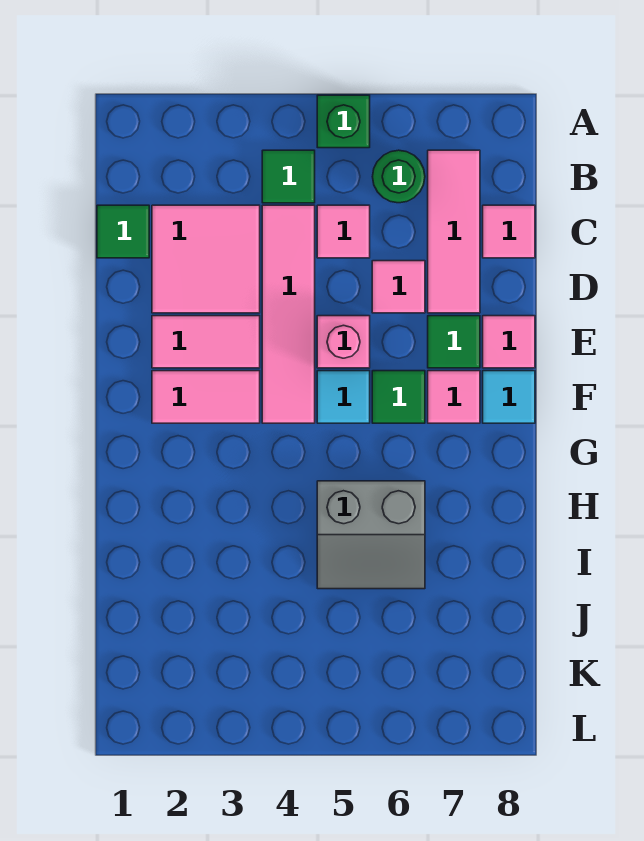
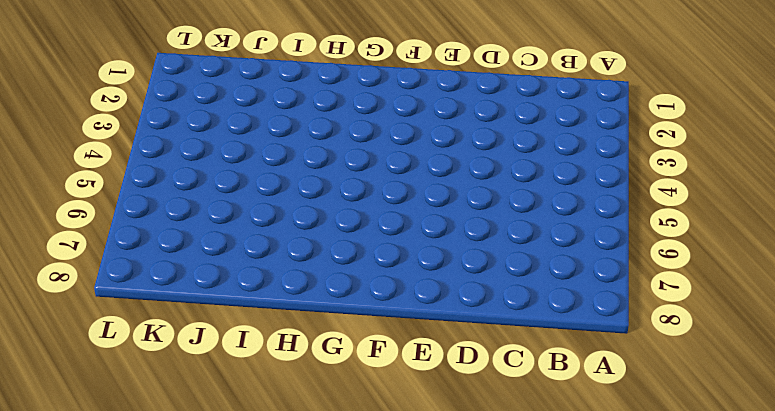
none -> green brick A5 level 1
none -> green tile B4 level 1
none -> green round brick B6 level 1

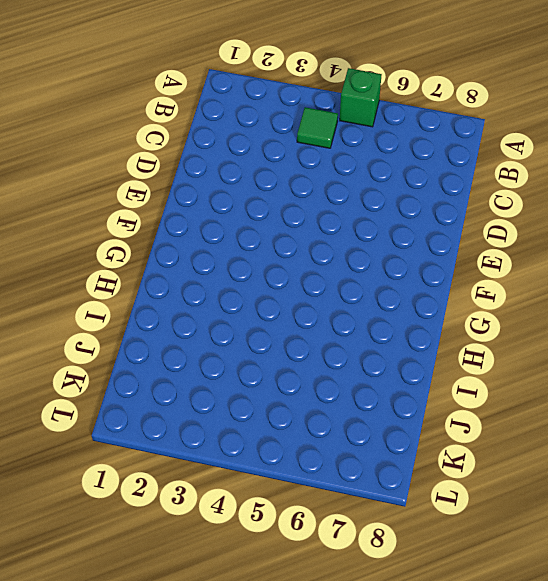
none -> green round brick B6 level 1
none -> pink tile B7:D7 level 1
none -> green tile C1 level 1

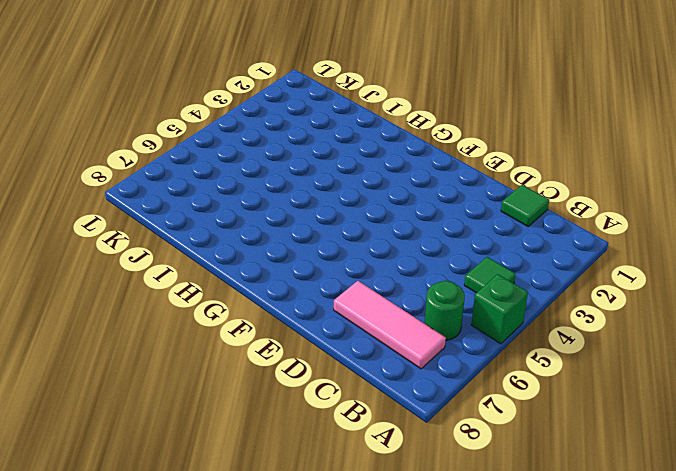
none -> pink tile C2:D3 level 1
none -> pink tile C4:F4 level 1
none -> pink tile C5 level 1

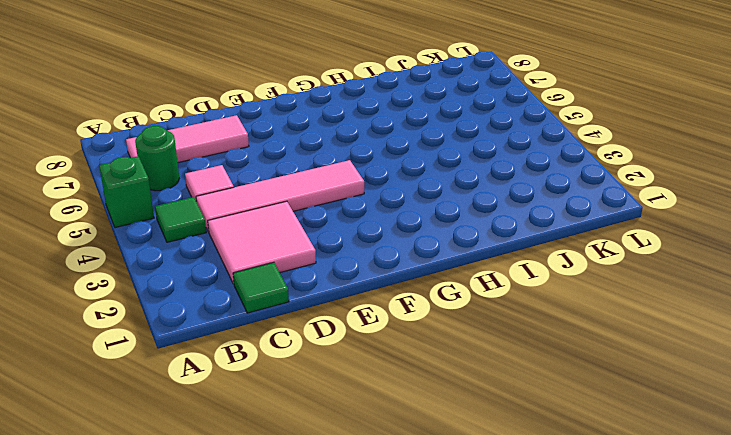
none -> pink tile C8 level 1
none -> pink tile D6 level 1
none -> pink tile E2:E3 level 1

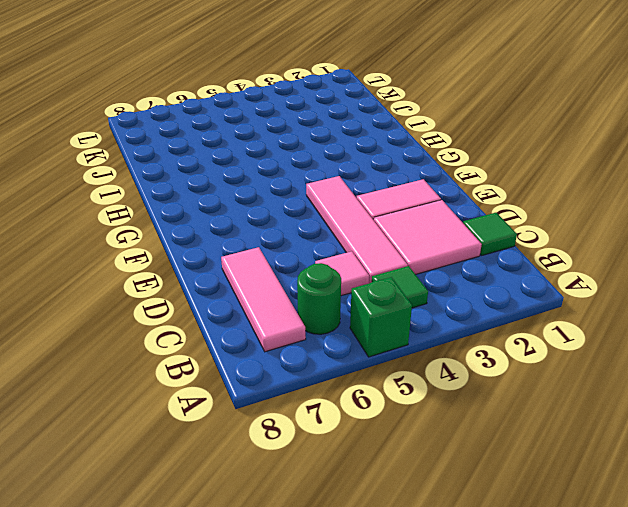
none -> pink tile C8 level 1
none -> pink tile D6 level 1
none -> pink brick E5 level 1

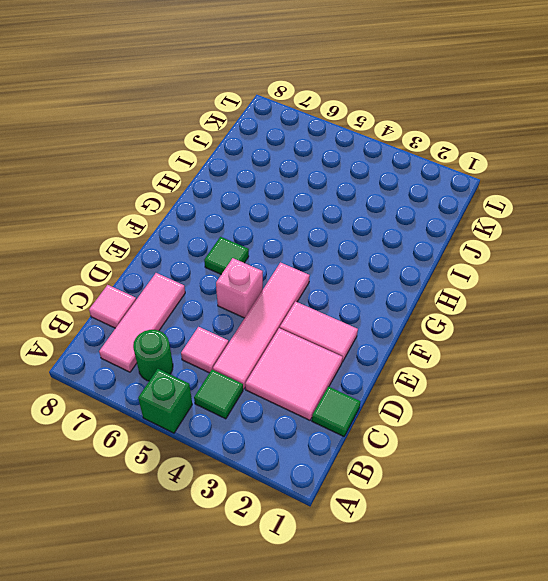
none -> pink tile D6 level 1
none -> green tile E7 level 1
none -> pink tile E8 level 1

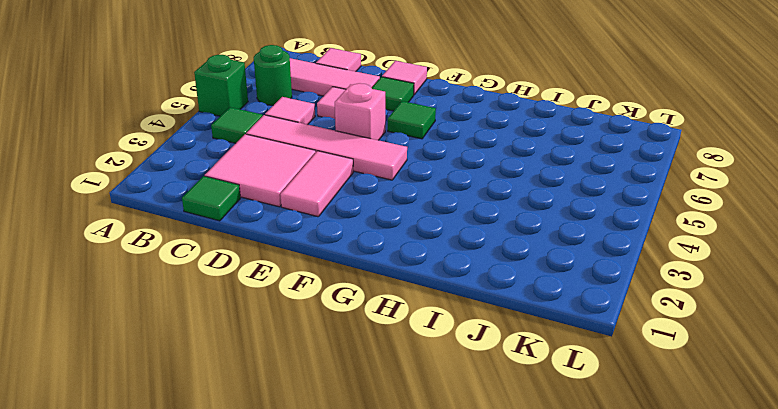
none -> pink tile F2:F3 level 1
none -> cyan tile F5 level 1
none -> pink tile F7 level 1

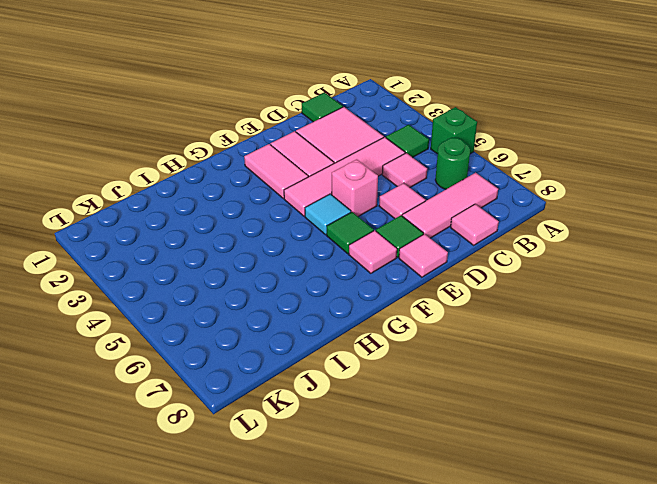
none -> cyan tile F8 level 1
none -> grey slope H5:I6 level 1 top H

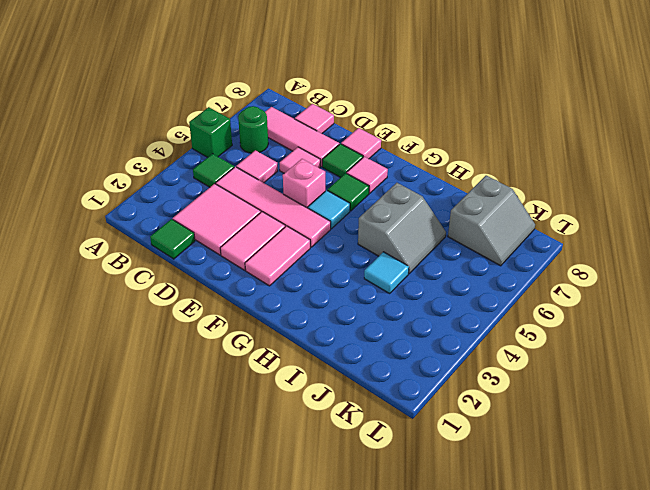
cyan tile I4 level 1 -> cyan tile F8 level 1
grey slope J7:K8 level 1 top J -> none

